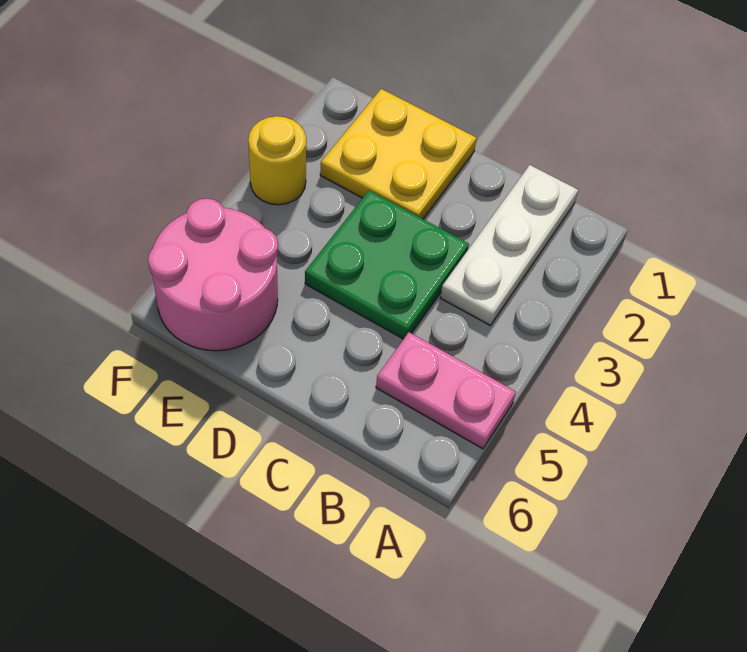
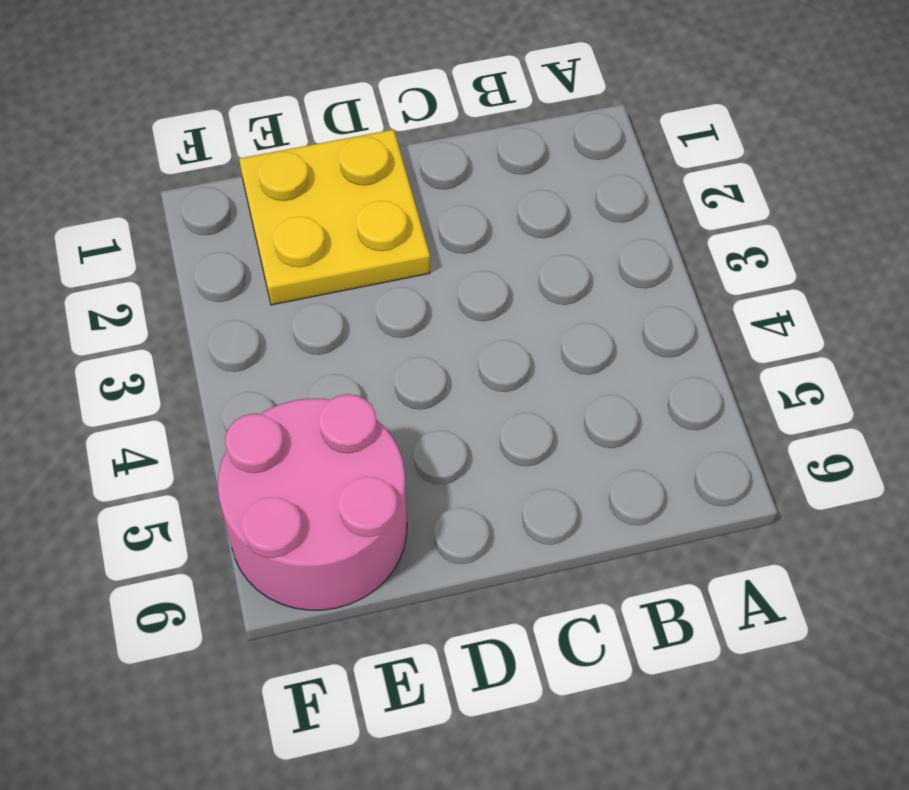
none -> pink plate A5:B5 level 1
none -> white plate B1:B3 level 1

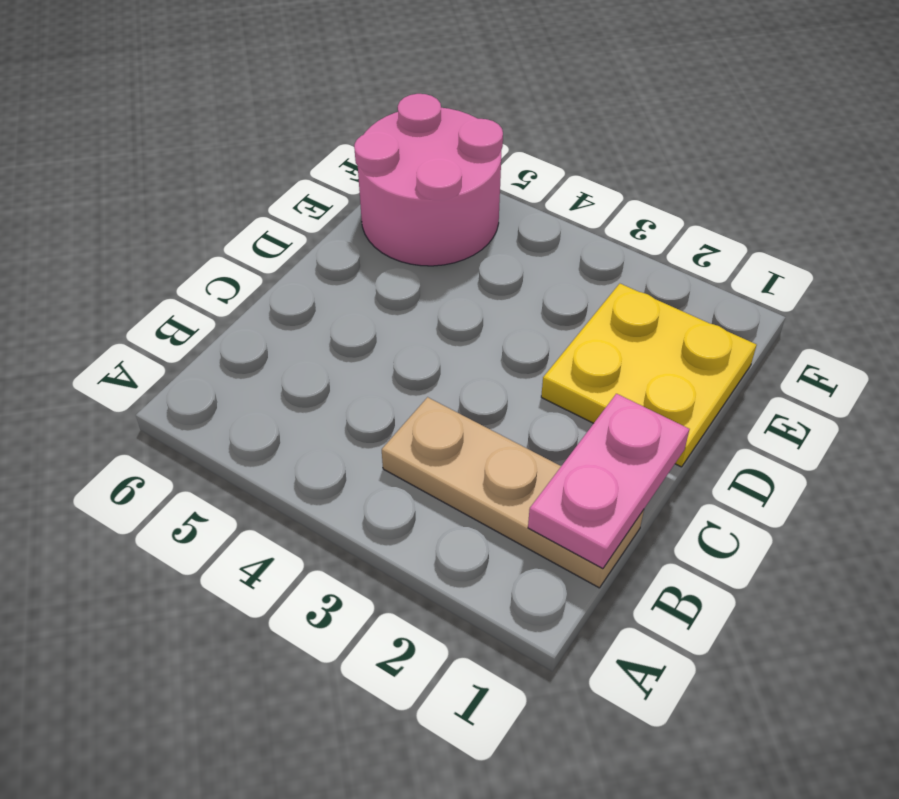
tan plate B1:B3 level 1 -> white plate B1:B3 level 1
pink plate B1:C1 level 2 -> pink plate A5:B5 level 1
none -> green plate C3:D4 level 1
none -> yellow round brick F3 level 1

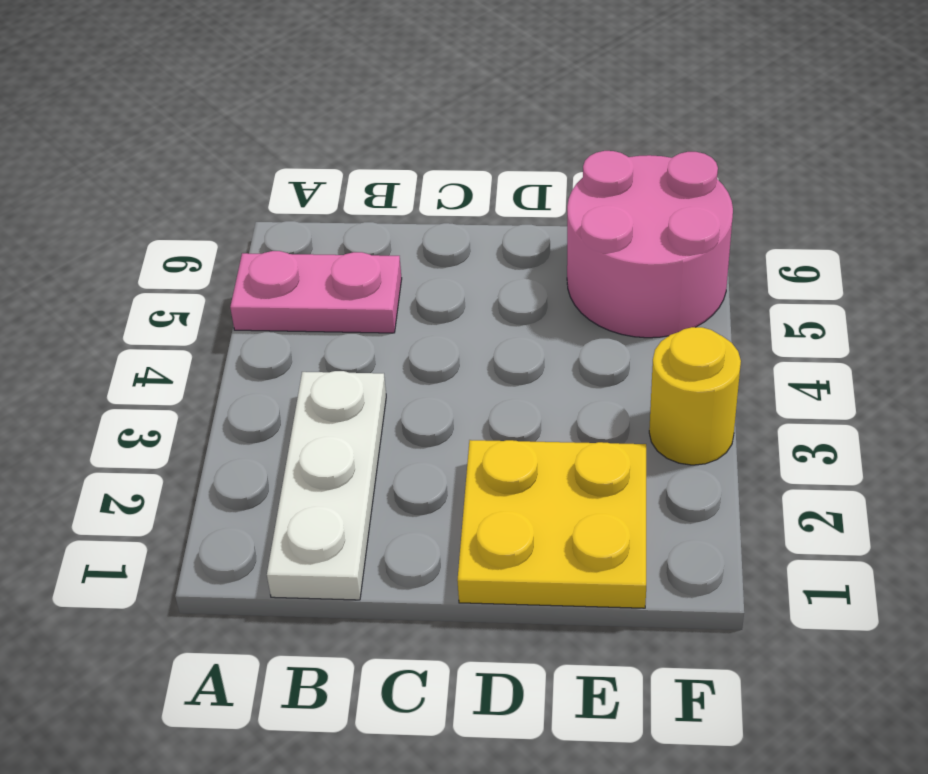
none -> green plate C3:D4 level 1

